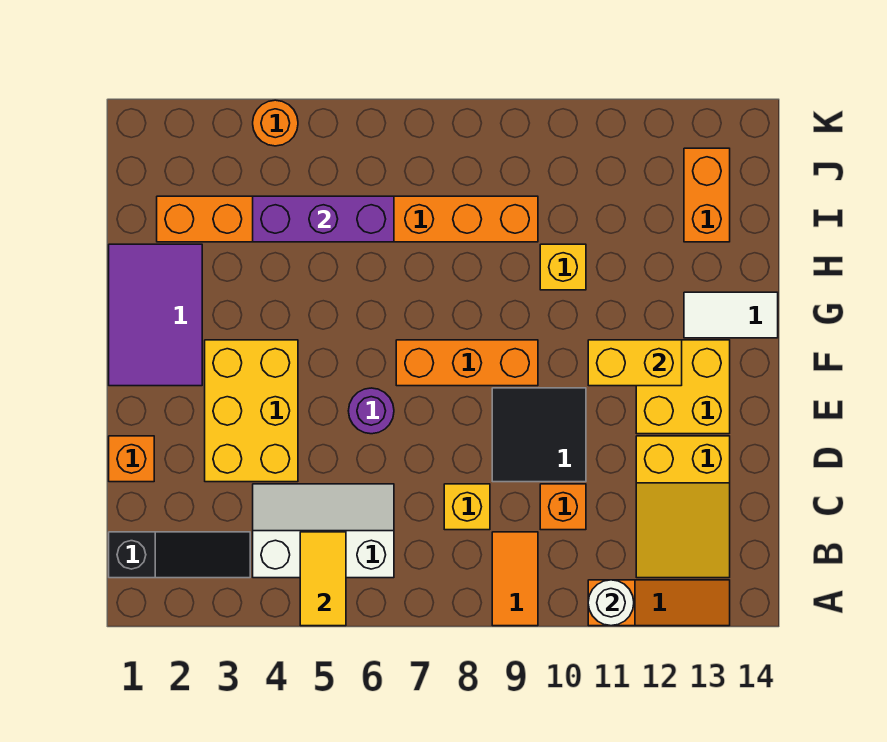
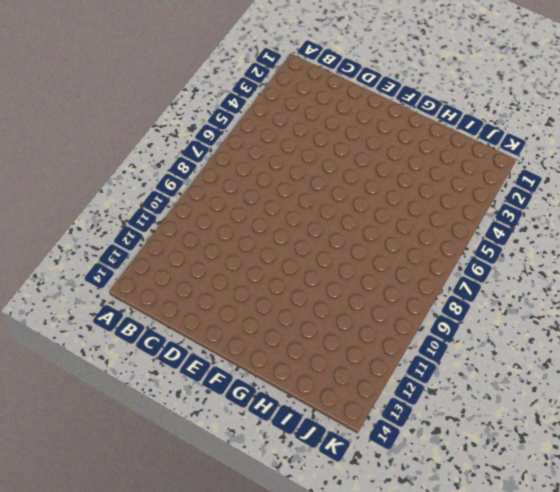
none -> orange tile A9:B9 level 1
none -> orange slope A11:A13 level 1 top 11
none -> black slope B1:B3 level 1 top 1

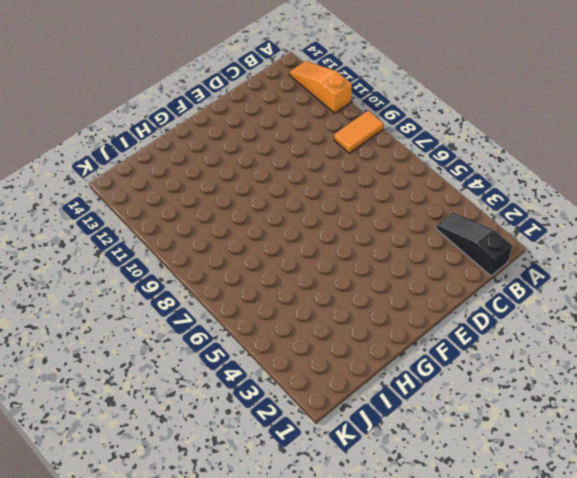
none -> white slope B4:C6 level 1 top B
none -> yellow slope B12:D13 level 1 top D
none -> yellow brick C8 level 1

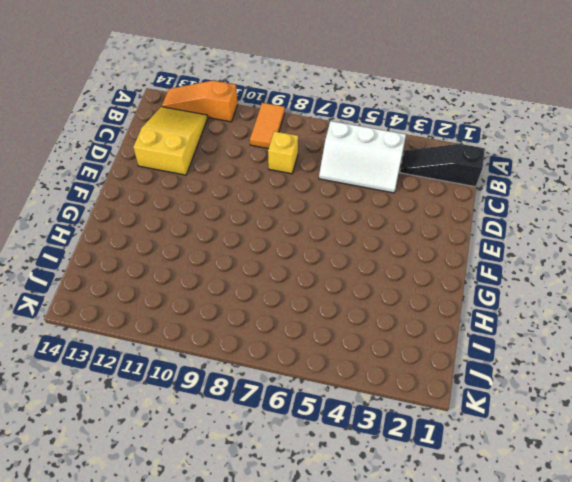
none -> orange brick C10 level 1
none -> orange brick D1 level 1
none -> yellow brick D3:F4 level 1

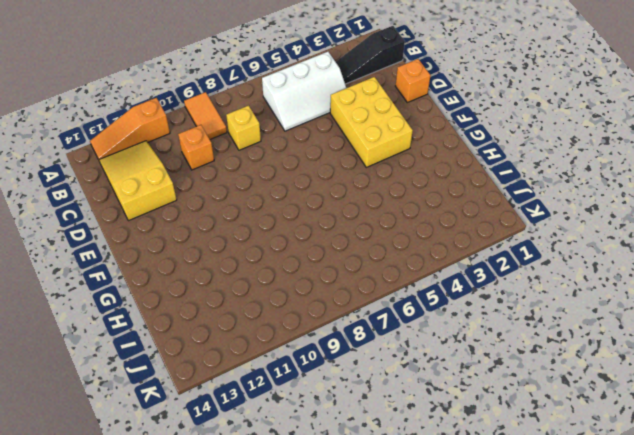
none -> black tile D9:E10 level 1
none -> purple round brick E6 level 1
none -> yellow brick E12:F13 level 1

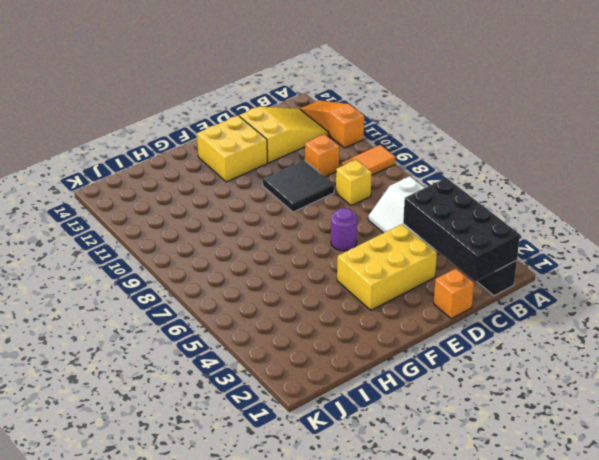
black brick B1:C4 level 2 -> none
none -> purple tile F1:H2 level 1
none -> orange brick F7:F9 level 1
none -> white tile G13:G14 level 1

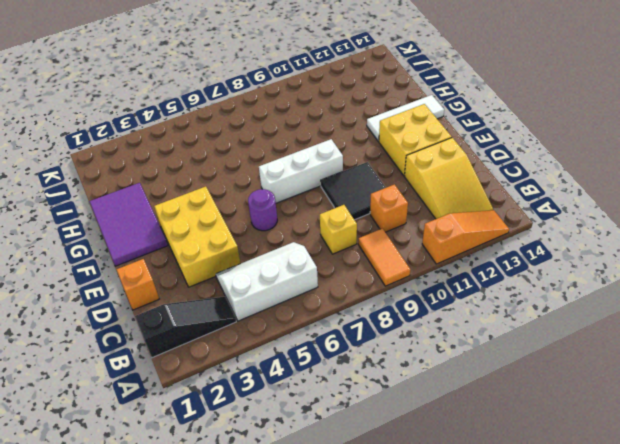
white brick F7:F9 level 1 -> orange brick F7:F9 level 1
white tile G12:G14 level 1 -> white tile G13:G14 level 1
none -> yellow brick H10 level 1
none -> orange brick I2:I9 level 1
none -> orange brick I13:J13 level 1

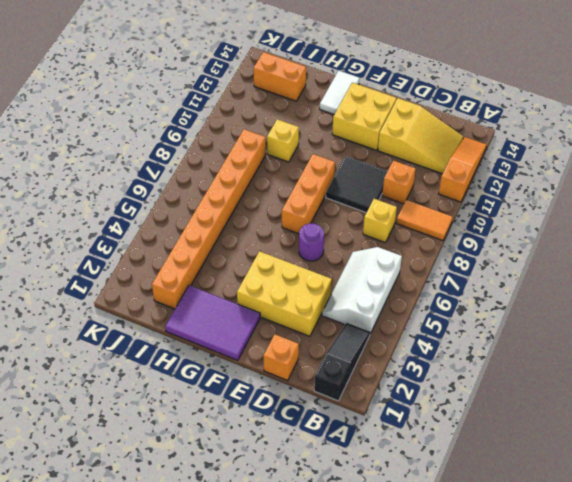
none -> orange round brick K4 level 1
none -> yellow tile A5:B5 level 2
none -> white round brick A11 level 2

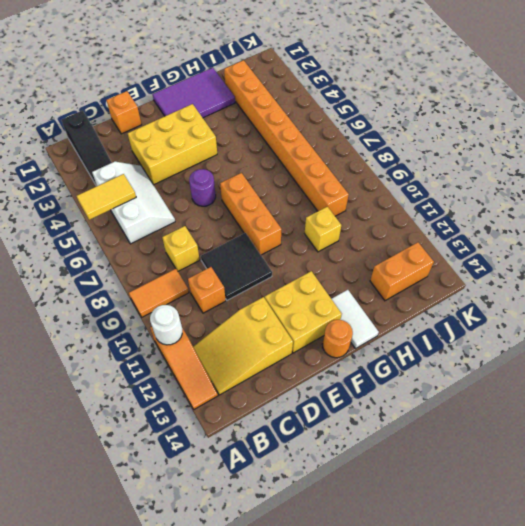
orange round brick F14 level 1 -> orange round brick K4 level 1
none -> yellow brick F11:F12 level 2
none -> purple brick I4:I6 level 2

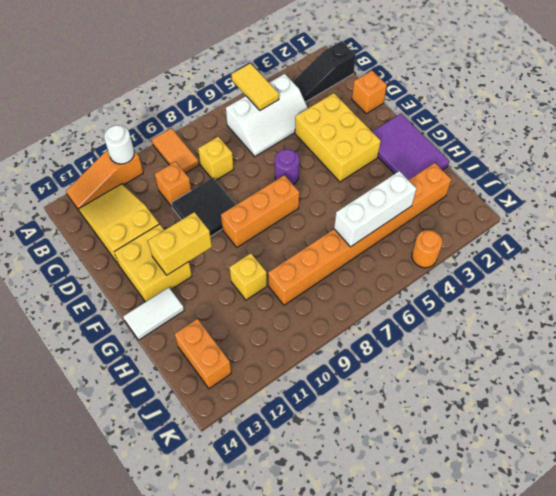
white brick I4:I6 level 2 -> purple brick I4:I6 level 2

